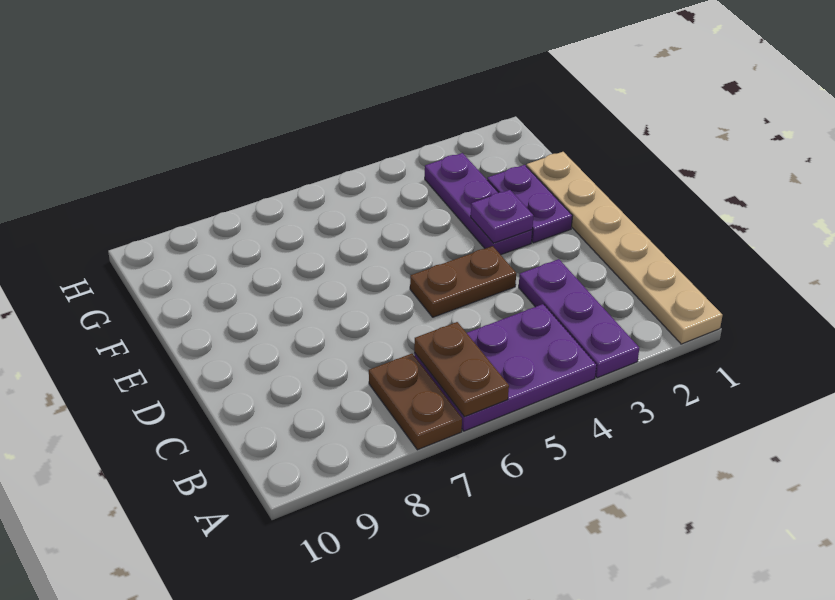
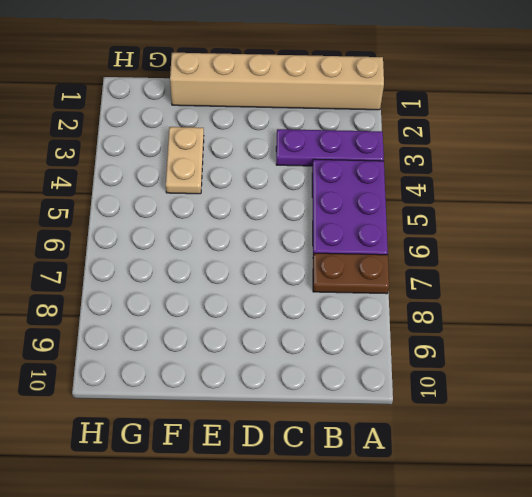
tan brick A1:F1 level 1 -> tan plate A1:F1 level 1
tan plate F3:F4 level 1 -> purple plate E3:G3 level 1
none -> brown plate D4:D5 level 1
none -> purple plate E2:F2 level 1

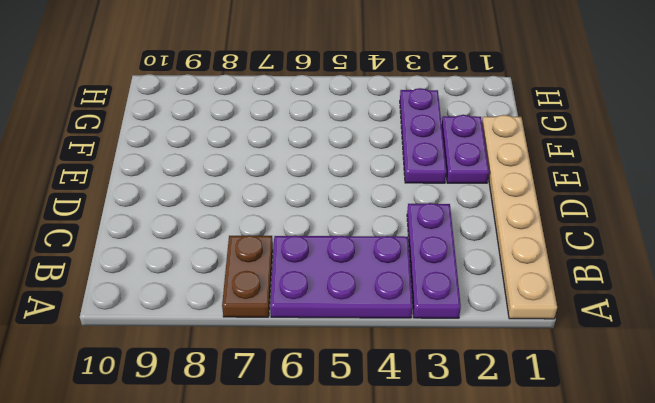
none -> brown plate D4:D5 level 1
none -> brown plate A6:B6 level 2

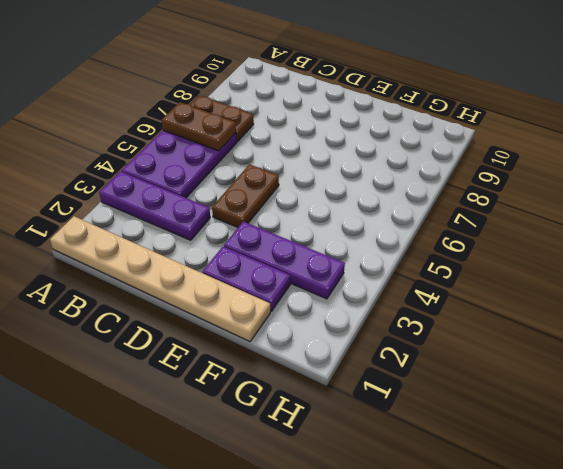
none -> purple plate E3 level 2

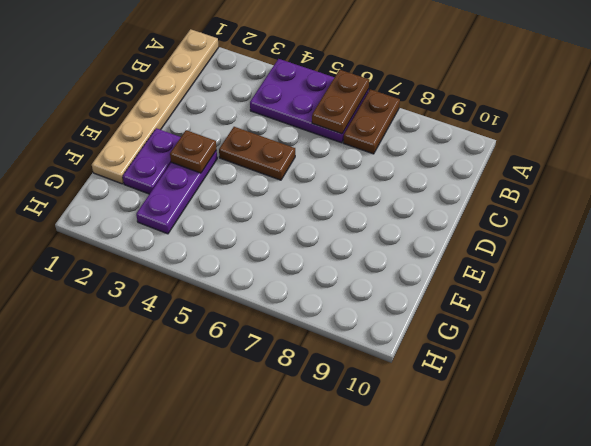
brown plate E3 level 2 -> purple plate E3 level 2
none -> purple plate A3:C3 level 1

